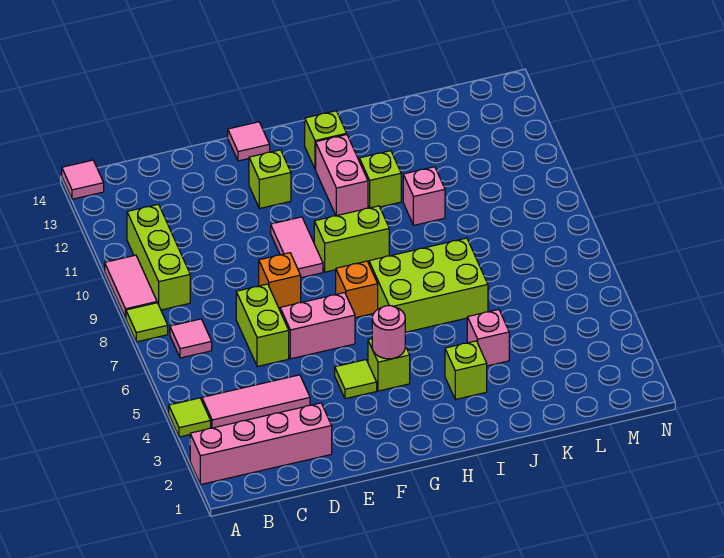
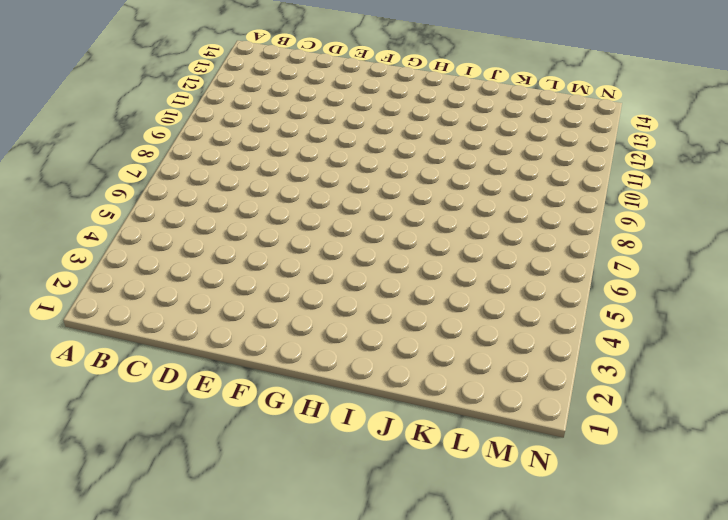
none -> pink brick A2:D2 level 1
none -> lime tile A4 level 1
none -> lime tile A8 level 1

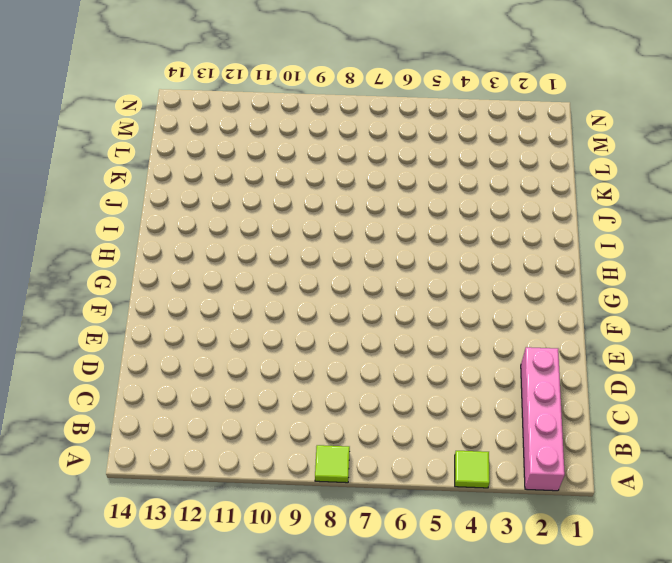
none -> pink tile A9:A10 level 1
none -> pink tile A14 level 1
none -> pink tile B4:D4 level 1

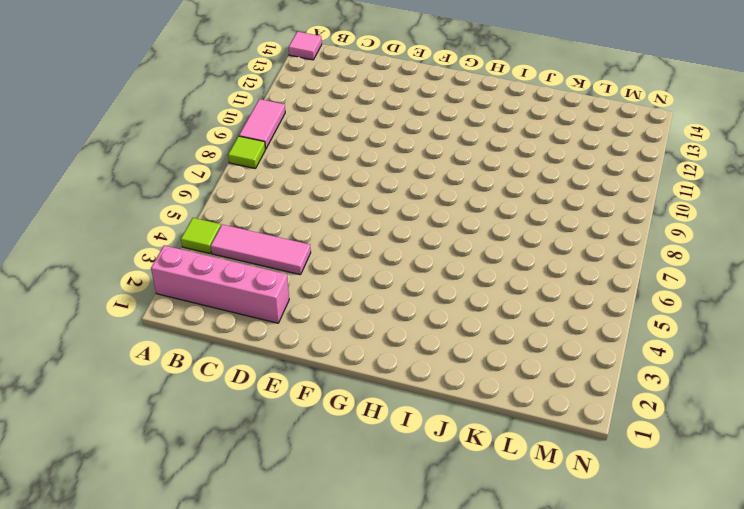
none -> pink tile B7 level 1
none -> lime brick B9:B11 level 1
none -> lime brick D6:D7 level 1

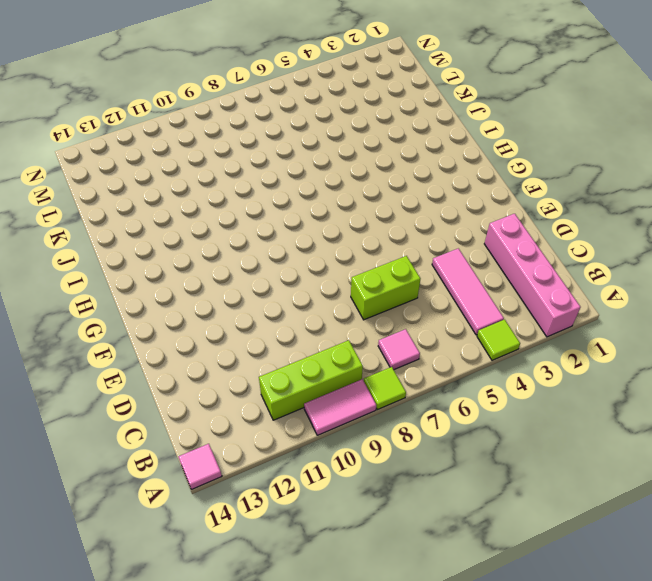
none -> pink brick E6:F6 level 1
none -> orange brick E8 level 1
none -> lime tile F4 level 1

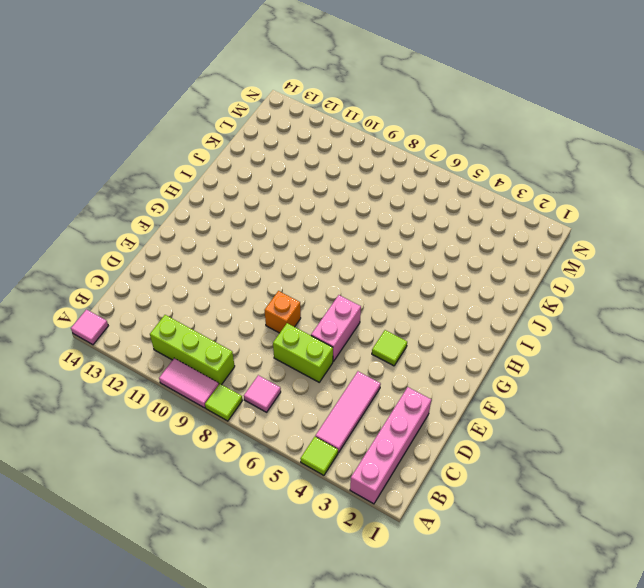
none -> pink tile F9:F10 level 1
none -> lime brick F12 level 1
none -> pink tile F14 level 1

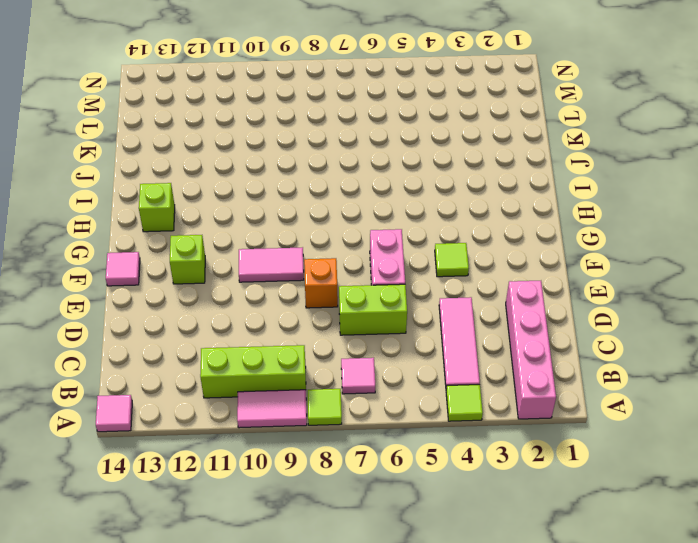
none -> lime brick G4 level 1
none -> orange brick G7 level 1
none -> lime brick G9:H9 level 1

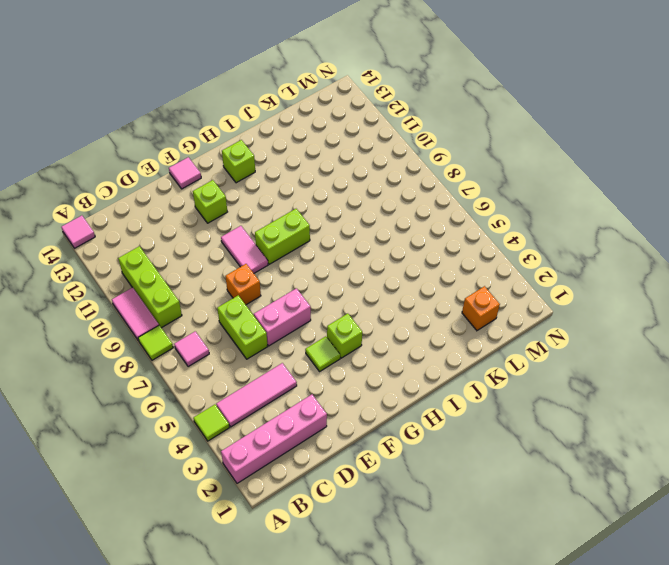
orange brick L2 level 1 -> orange brick G7 level 1
none -> lime brick H6:J7 level 1
none -> pink brick H11:H12 level 1
none -> lime brick I3 level 1

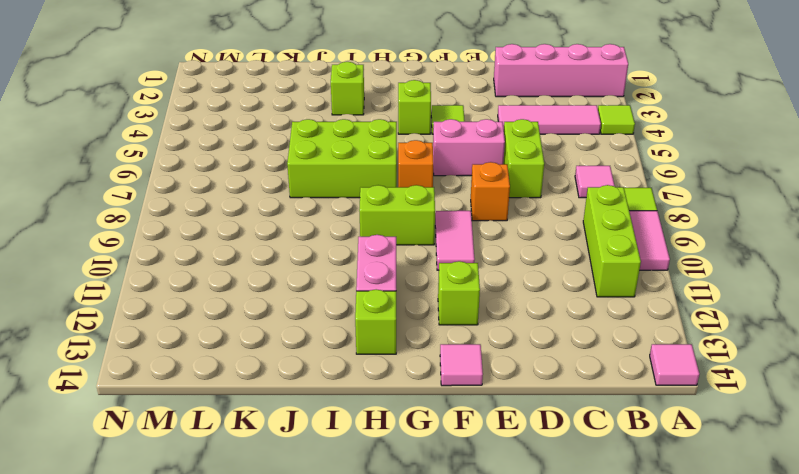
none -> lime brick I11 level 1
none -> pink brick J4 level 1
none -> pink brick J10 level 1

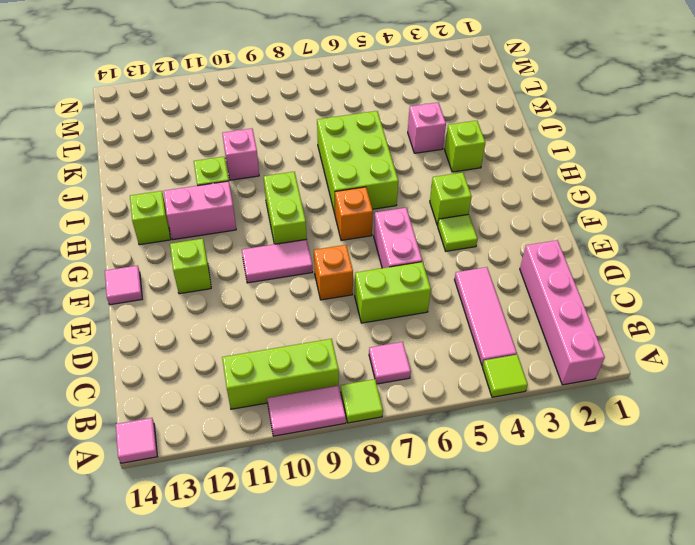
none -> pink round brick G4 level 2

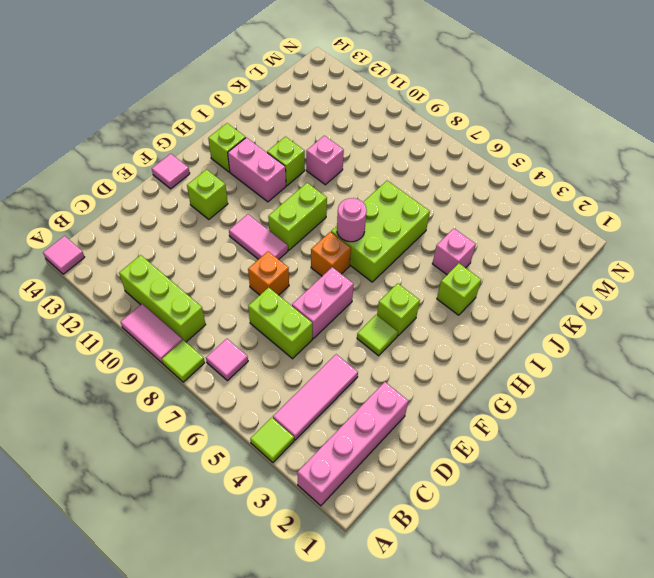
pink round brick H7 level 2 -> pink round brick G4 level 2

